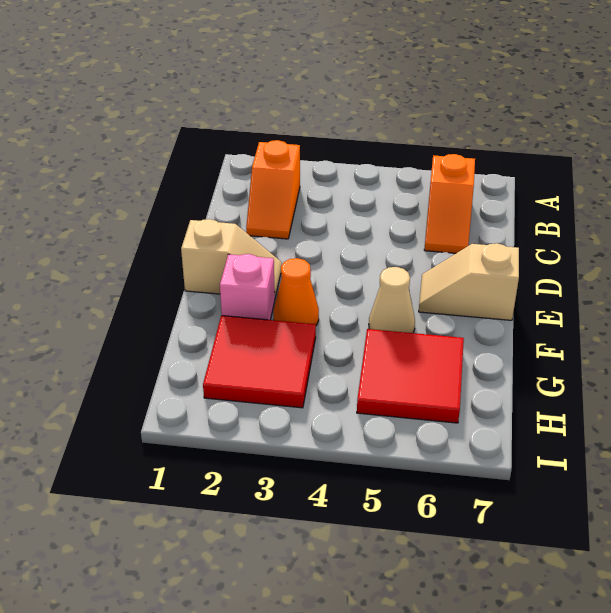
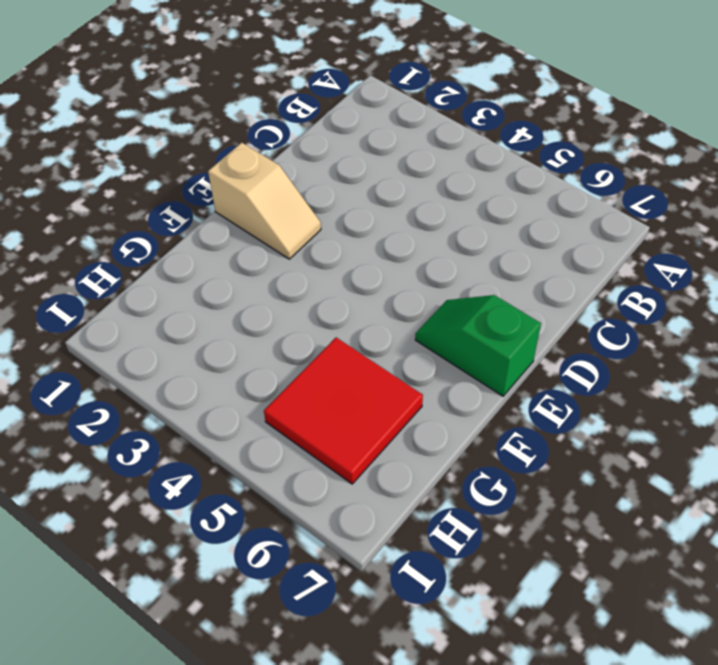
green slope E6:E7 level 1 top 7 -> tan slope E6:E7 level 1 top 7
none -> orange slope B2:C2 level 1 top B
none -> orange slope B6:C6 level 1 top B

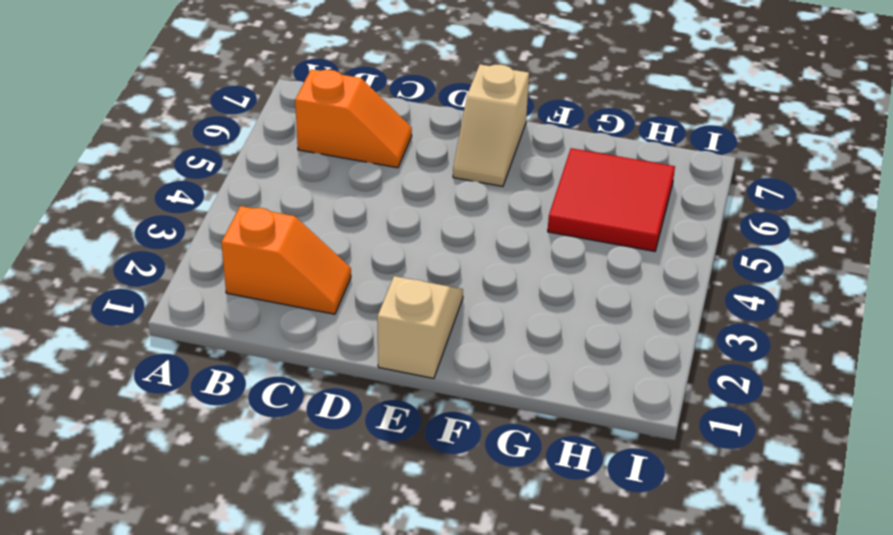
none -> pink brick F2 level 1
none -> orange cone F3 level 1

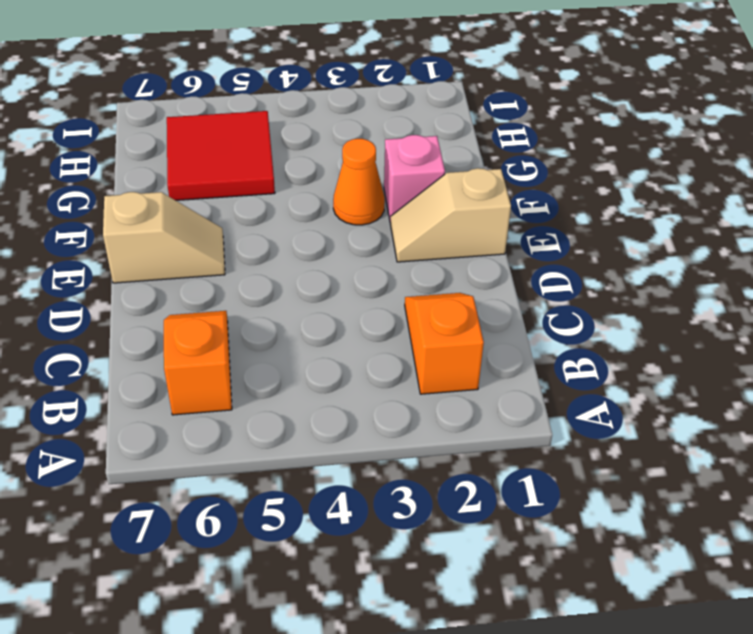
none -> tan cone F5 level 1
none -> red tile G2:H3 level 1

